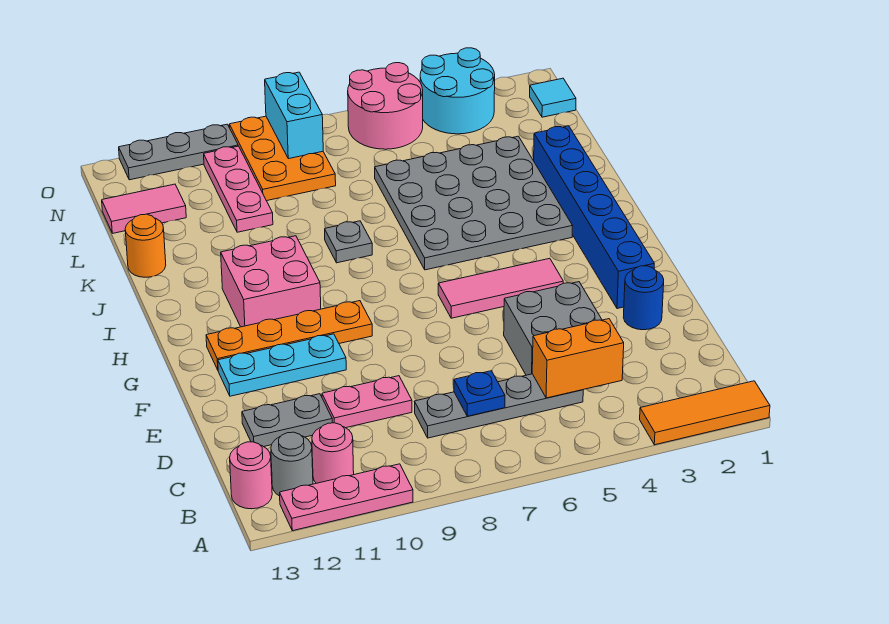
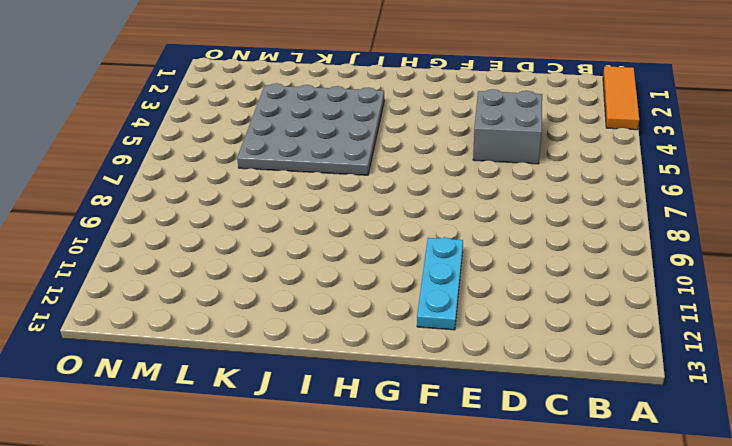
none -> pink plate A10:A12 level 1
none -> pink round brick B11 level 1
none -> grey round brick B12 level 1

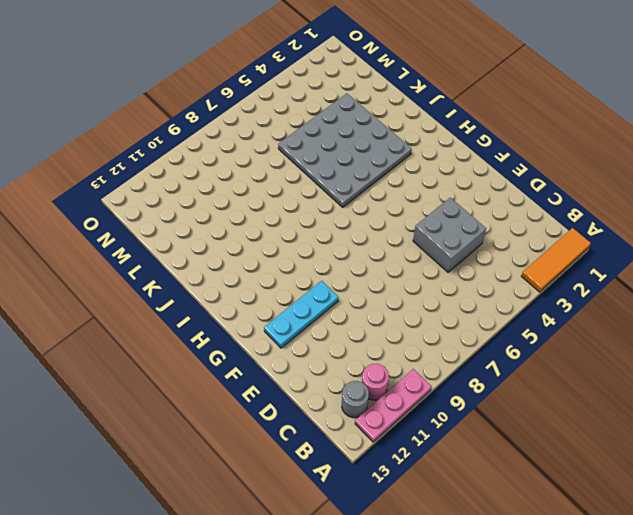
none -> pink round brick B13 level 1
none -> grey plate C5:C8 level 1
none -> pink plate D9:D10 level 1

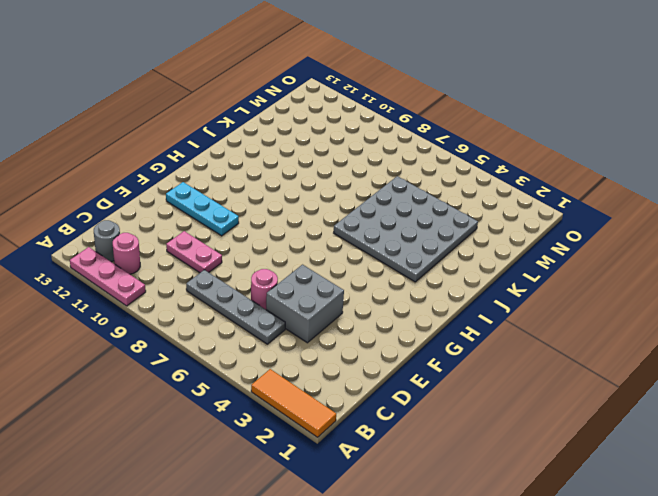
pink round brick D6 level 1 -> pink round brick B13 level 1
none -> grey plate D11:D12 level 1
none -> blue round brick E2 level 1
none -> blue brick F2:K2 level 1

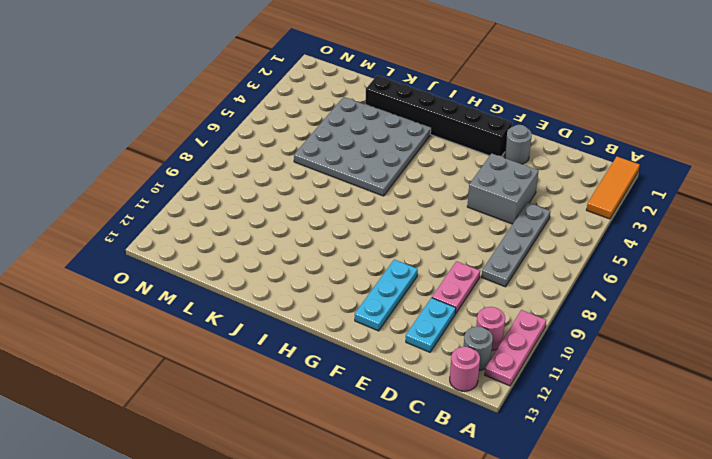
cyan plate D11:D12 level 1 -> grey plate D11:D12 level 1
grey round brick E2 level 1 -> blue round brick E2 level 1
black brick F2:K2 level 1 -> blue brick F2:K2 level 1
none -> pink tile G4:G6 level 1
none -> orange plate G9:G12 level 1
none -> pink brick H10:I11 level 1

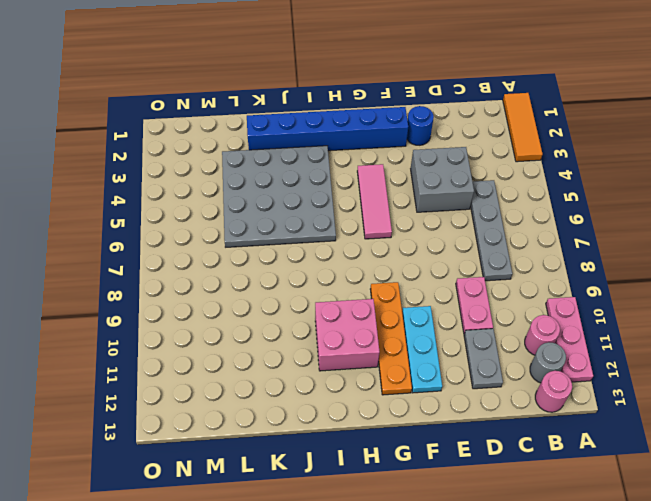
none -> grey plate J8 level 1
none -> orange round brick K13 level 1
none -> pink plate L10:N10 level 1

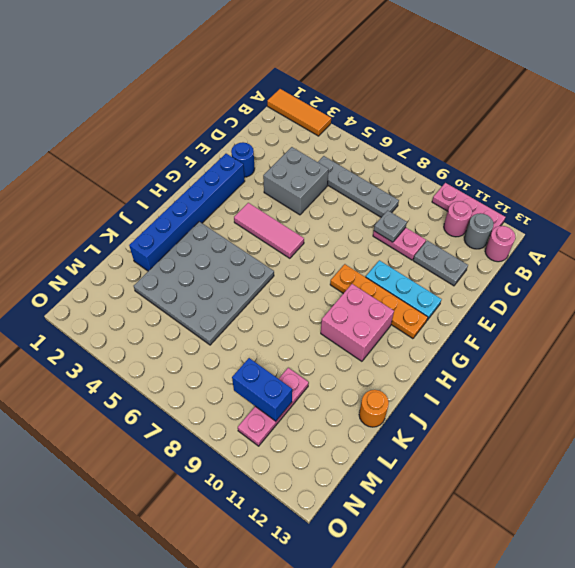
grey plate D9 level 2 -> grey plate J8 level 1
blue brick M9:M10 level 2 -> none
none -> orange plate M8:O9 level 1
none -> pink tile M12:M13 level 1
none -> cyan tile N1 level 1

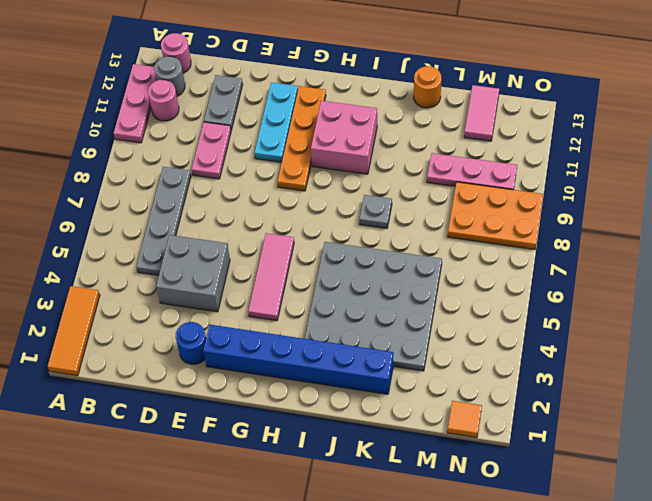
orange tile N1 level 1 -> cyan tile N1 level 1
none -> cyan round brick N3:O4 level 1
none -> pink round brick N5:O6 level 1
none -> grey plate O10:O12 level 1

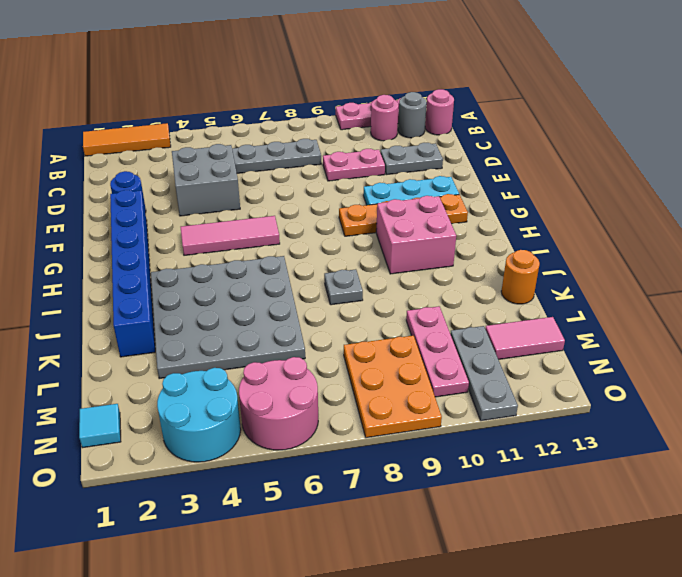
grey plate M11:O11 level 1 -> grey plate O10:O12 level 1
none -> orange brick C4:C5 level 2
none -> blue plate C7 level 2
none -> cyan brick N8:O8 level 2

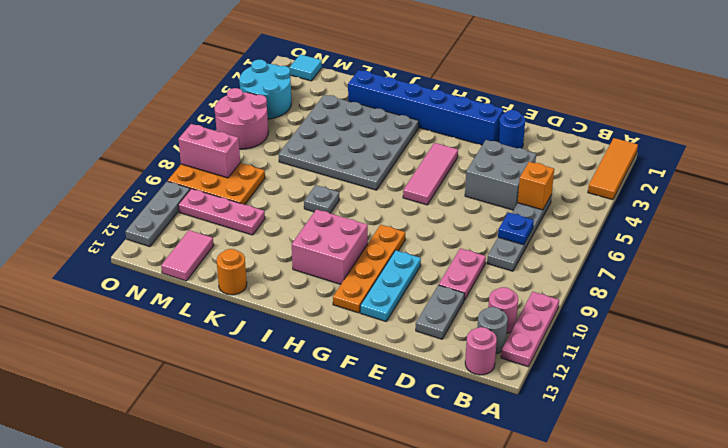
orange brick C5 level 2 -> orange brick C4:C5 level 2
pink brick N8:O8 level 2 -> cyan brick N8:O8 level 2

